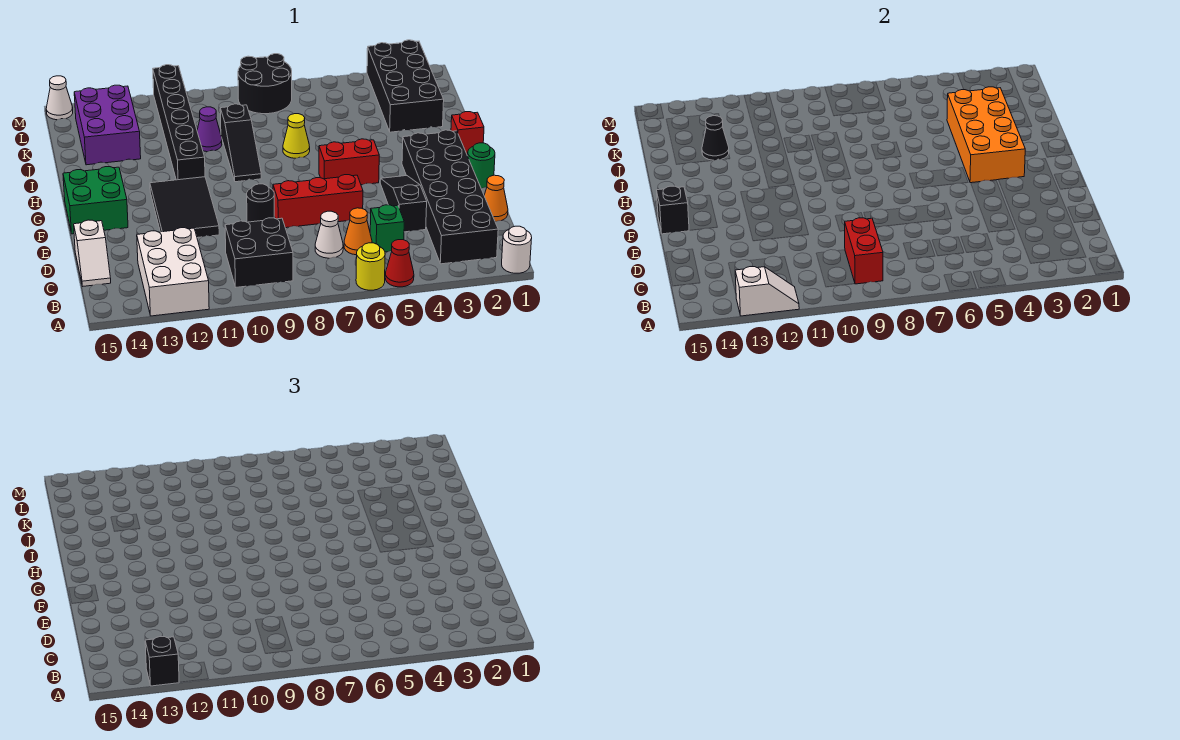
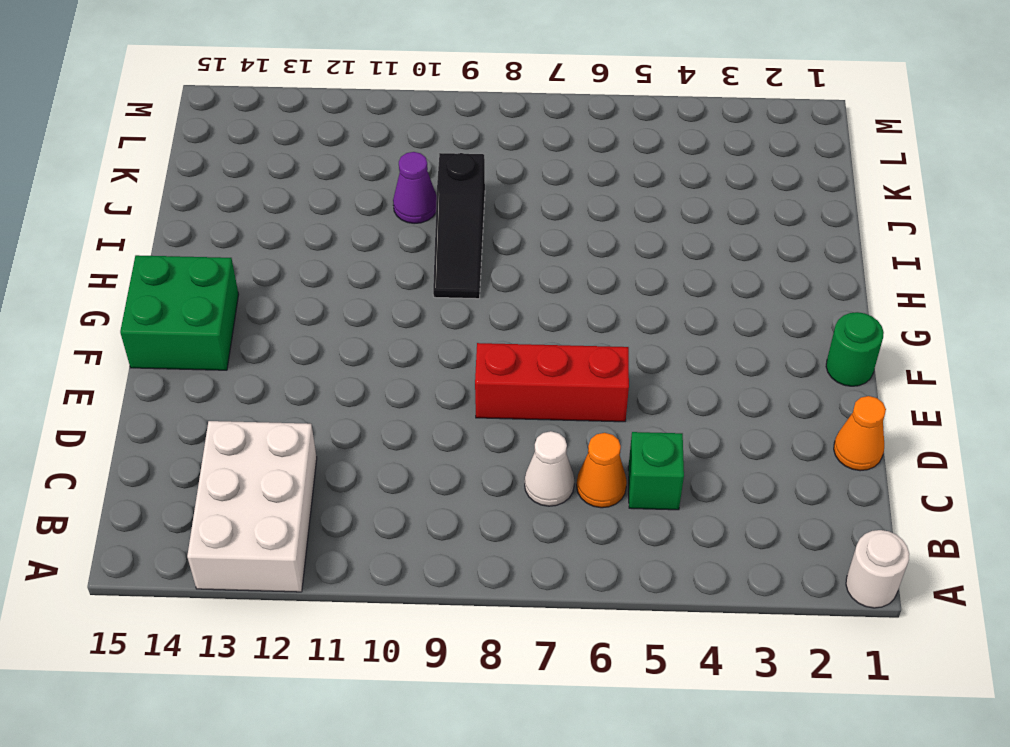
none -> red cone A5 level 1
none -> yellow round brick A6 level 1
none -> black brick B2:G3 level 1
none -> black brick B9:C10 level 1

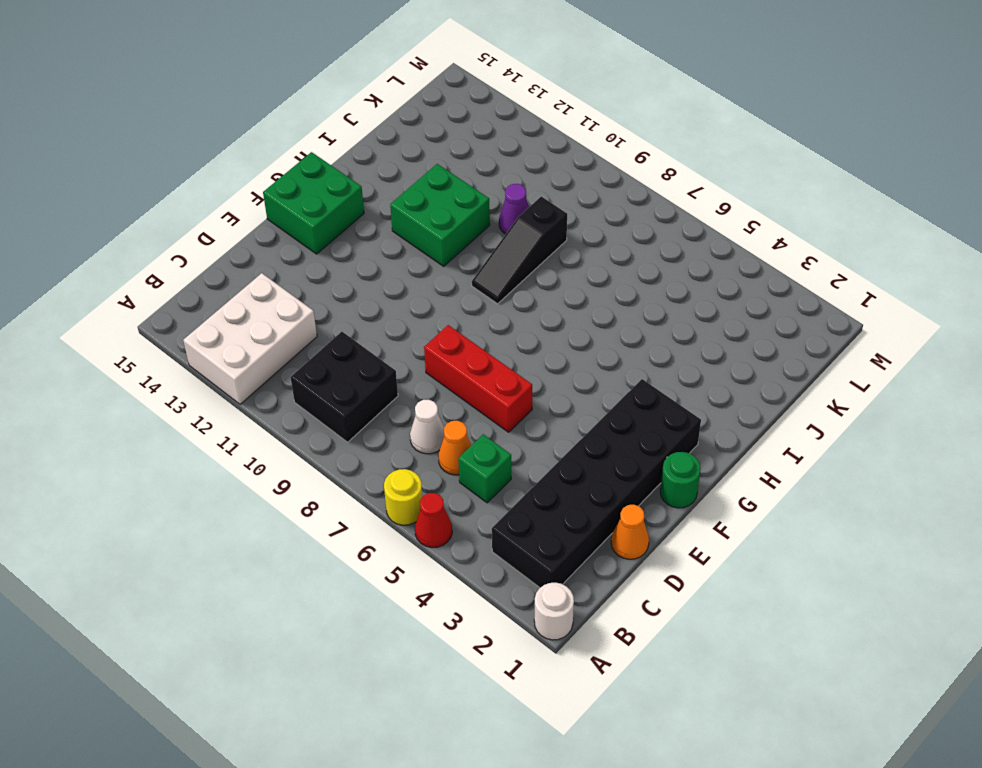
green brick H11:I12 level 1 -> black brick H11:M11 level 1
none -> white slope C15:D15 level 1 top D
none -> black slope D4:F4 level 1 top D
none -> black round brick E9 level 1
none -> black tile E11:G12 level 1

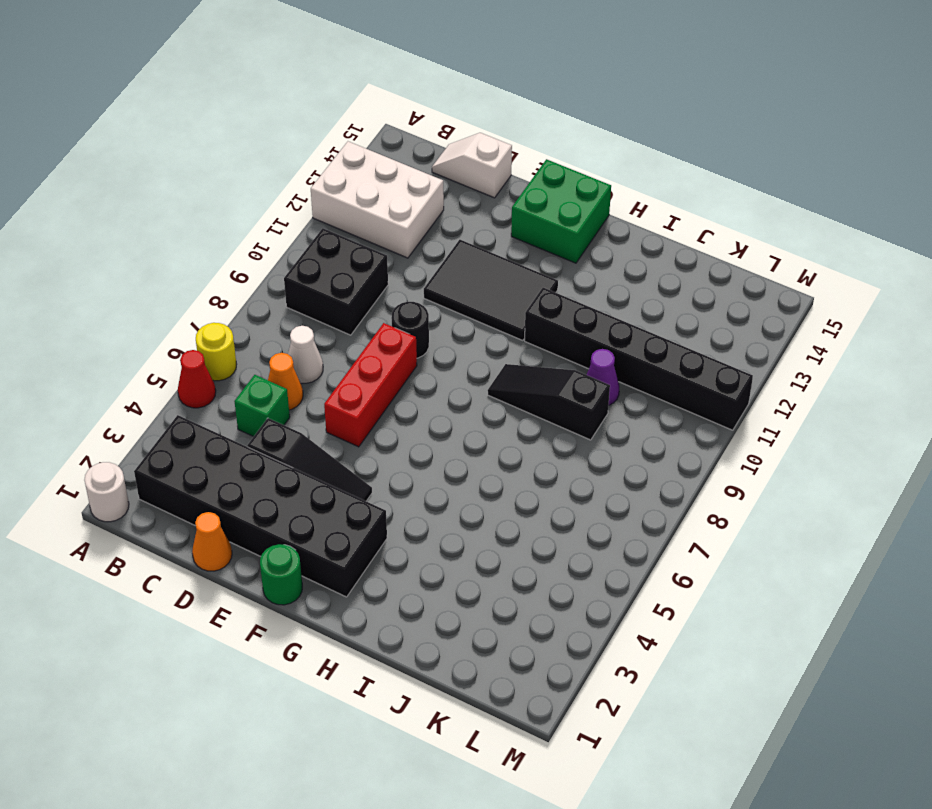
none -> red brick G5:G6 level 1
none -> red brick H1 level 1
none -> yellow cone I7 level 1
none -> black brick J2:M3 level 1

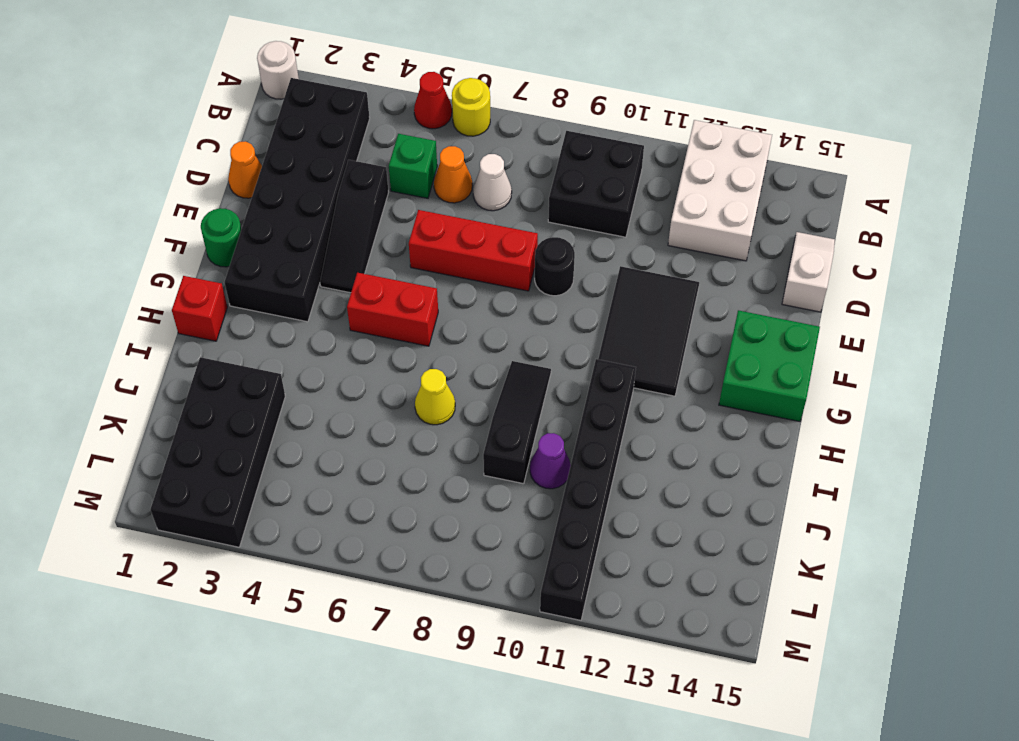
none -> purple brick J13:L14 level 1
none -> black round brick L7:M8 level 1
none -> white cone M15 level 1
none -> white slope A12:A13 level 2 top 13

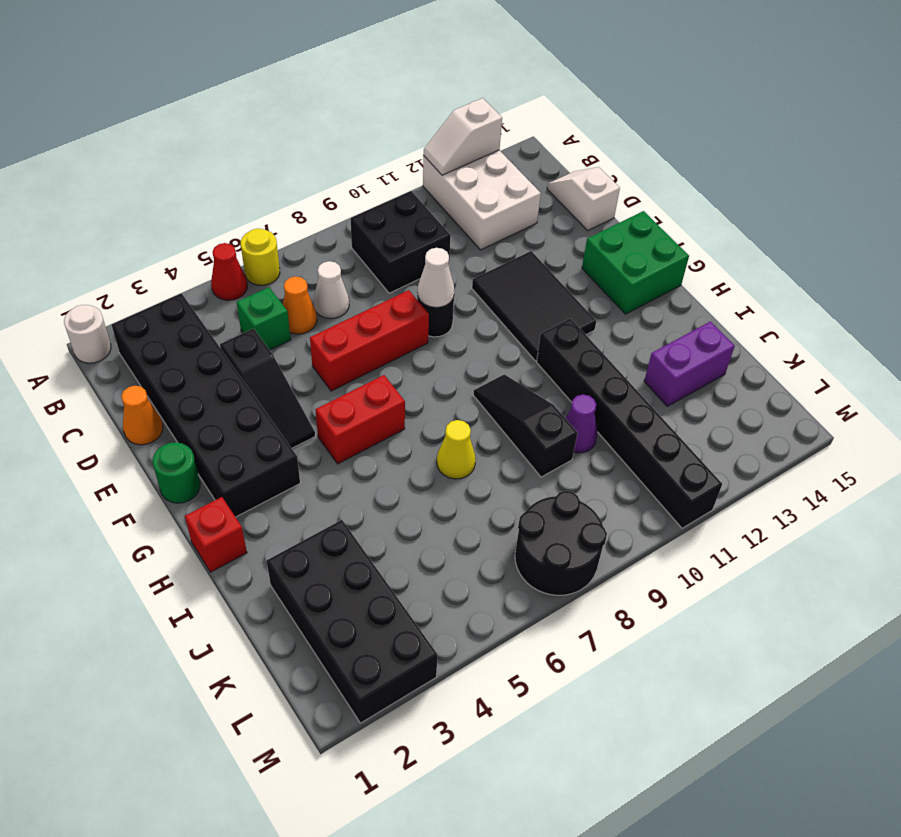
white cone E9 level 2 -> white cone M15 level 1
purple brick J13:J14 level 1 -> purple brick J13:L14 level 1
none -> red brick B9:C9 level 2
none -> black brick F15 level 2
none -> orange brick G3:J4 level 2
none -> black cone J13 level 2

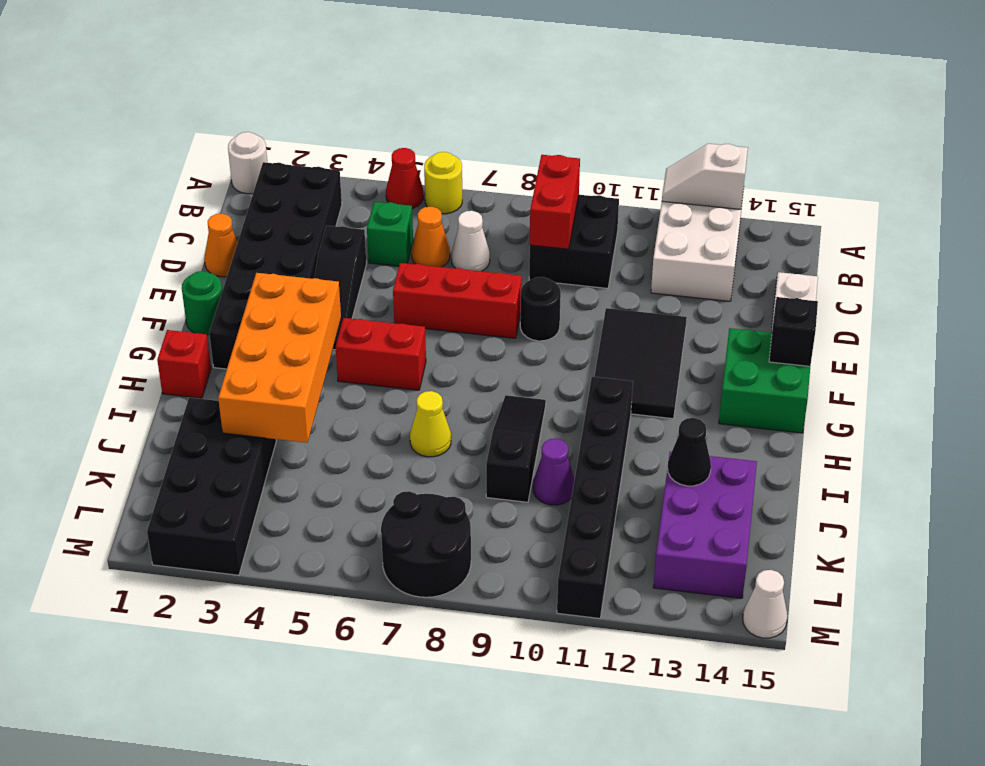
none -> black brick A13 level 3

